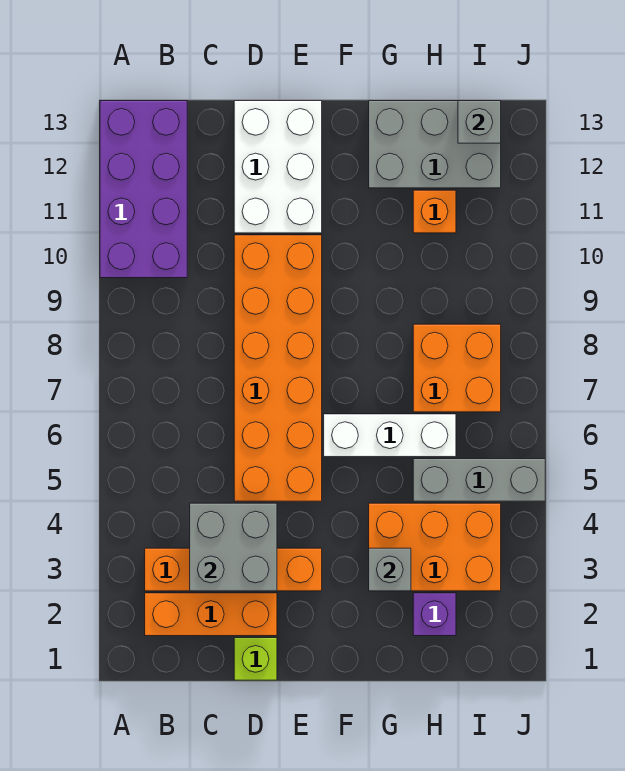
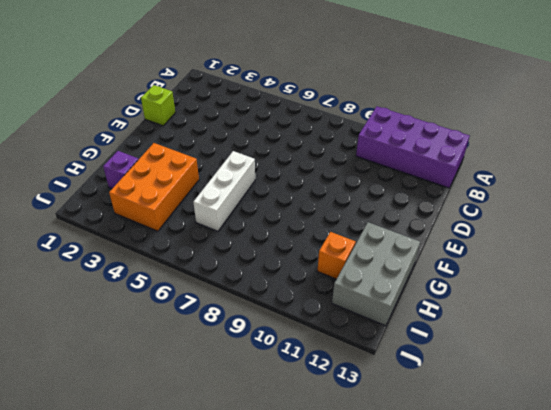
none -> orange brick B2:D2 level 1
none -> orange brick B3:E3 level 1
none -> orange brick D5:E10 level 1

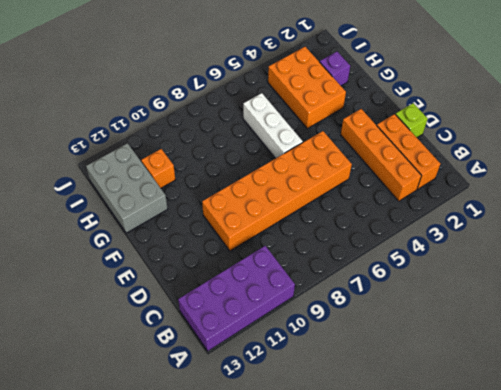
none -> white brick D11:E13 level 1
none -> grey brick H5:J5 level 1
none -> orange brick H7:I8 level 1

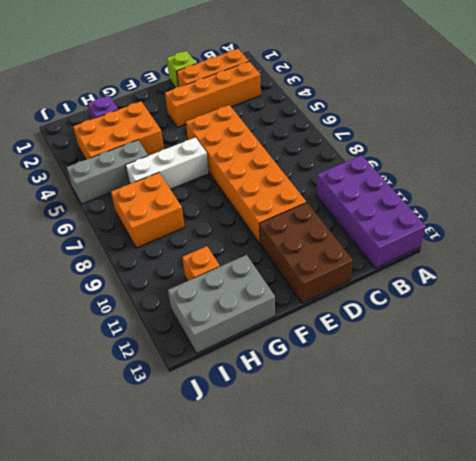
brown brick D11:E13 level 1 -> white brick D11:E13 level 1
none -> grey brick C3:D4 level 2
none -> grey brick G3 level 2
none -> grey brick I13 level 2

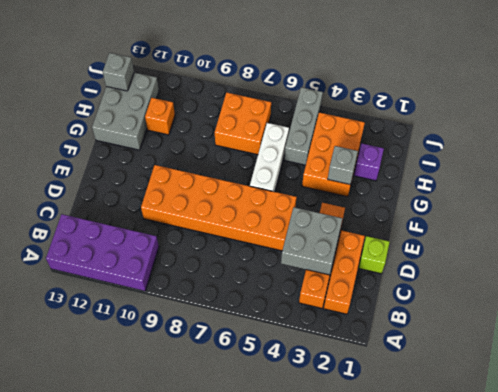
none -> white brick D11:E13 level 1

